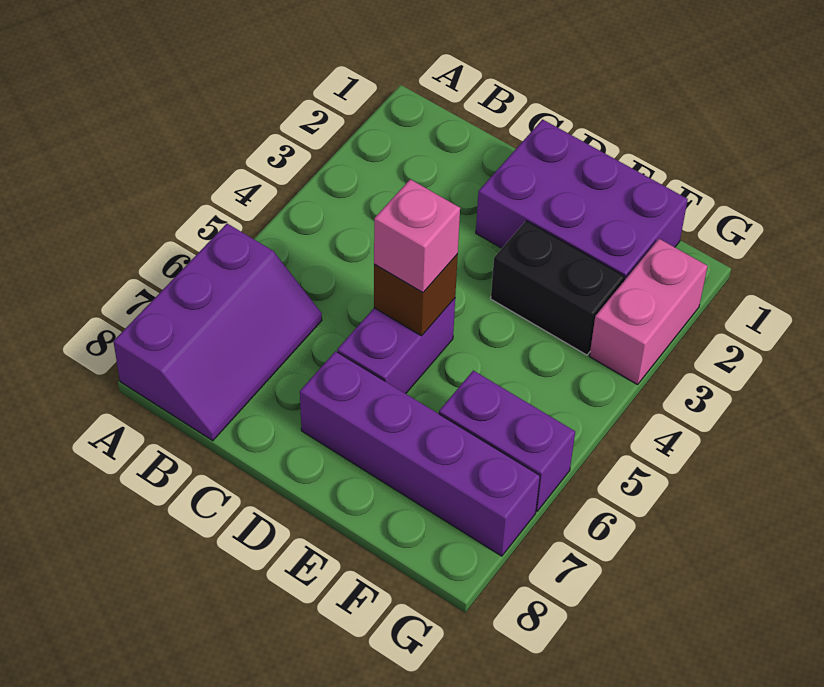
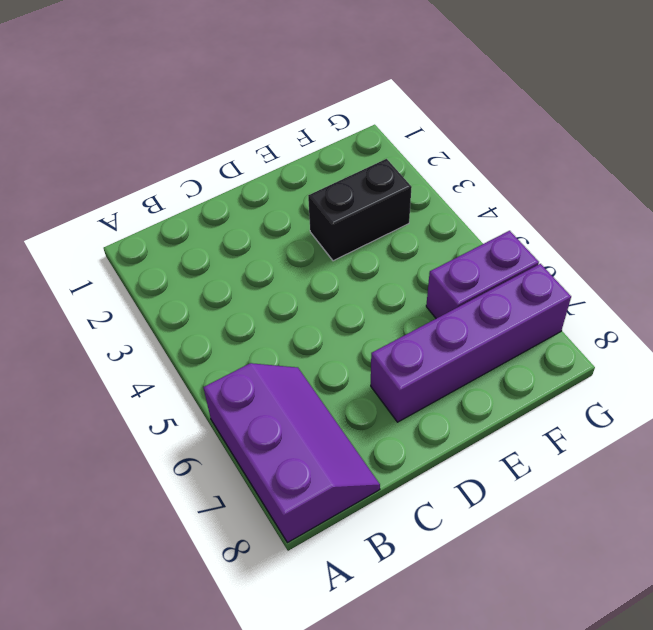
none -> purple brick D1:F2 level 1
none -> purple brick D5:D6 level 1

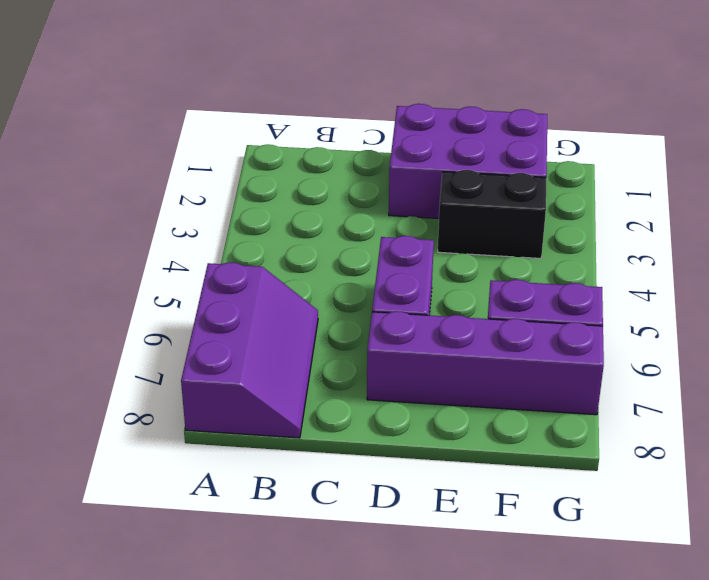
none -> pink brick G2:G3 level 1
none -> brown brick D5 level 2

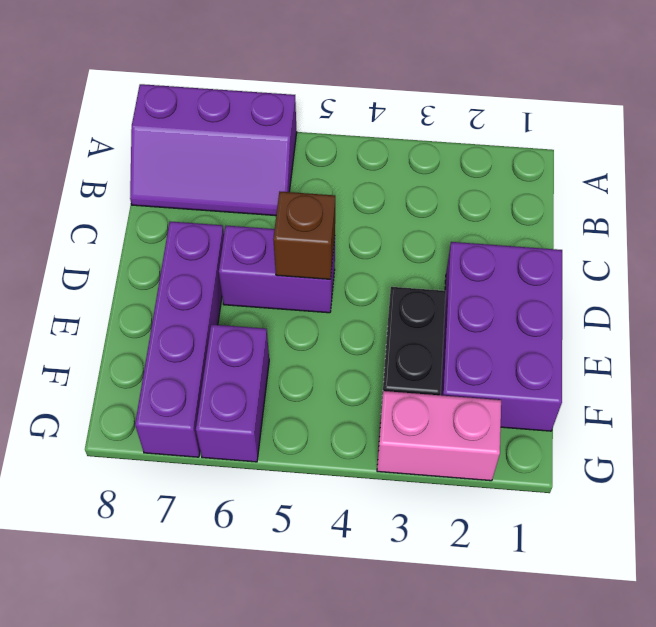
none -> pink brick D5 level 3

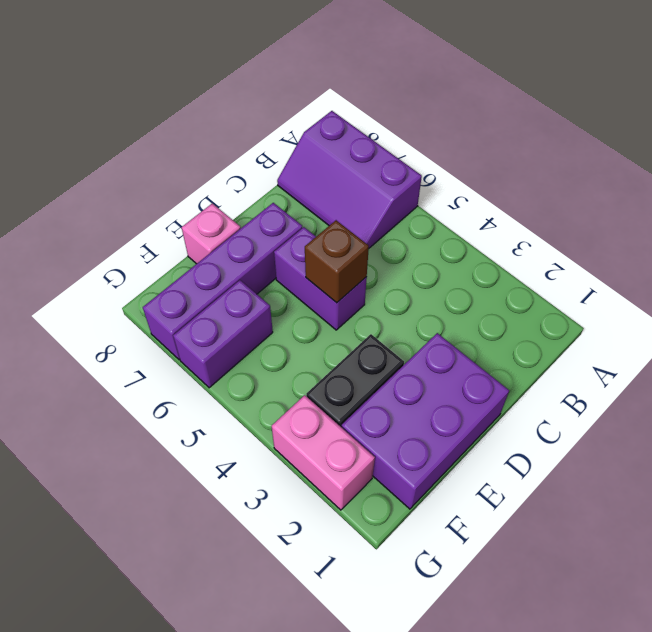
pink brick E8 level 1 -> pink brick D5 level 3

